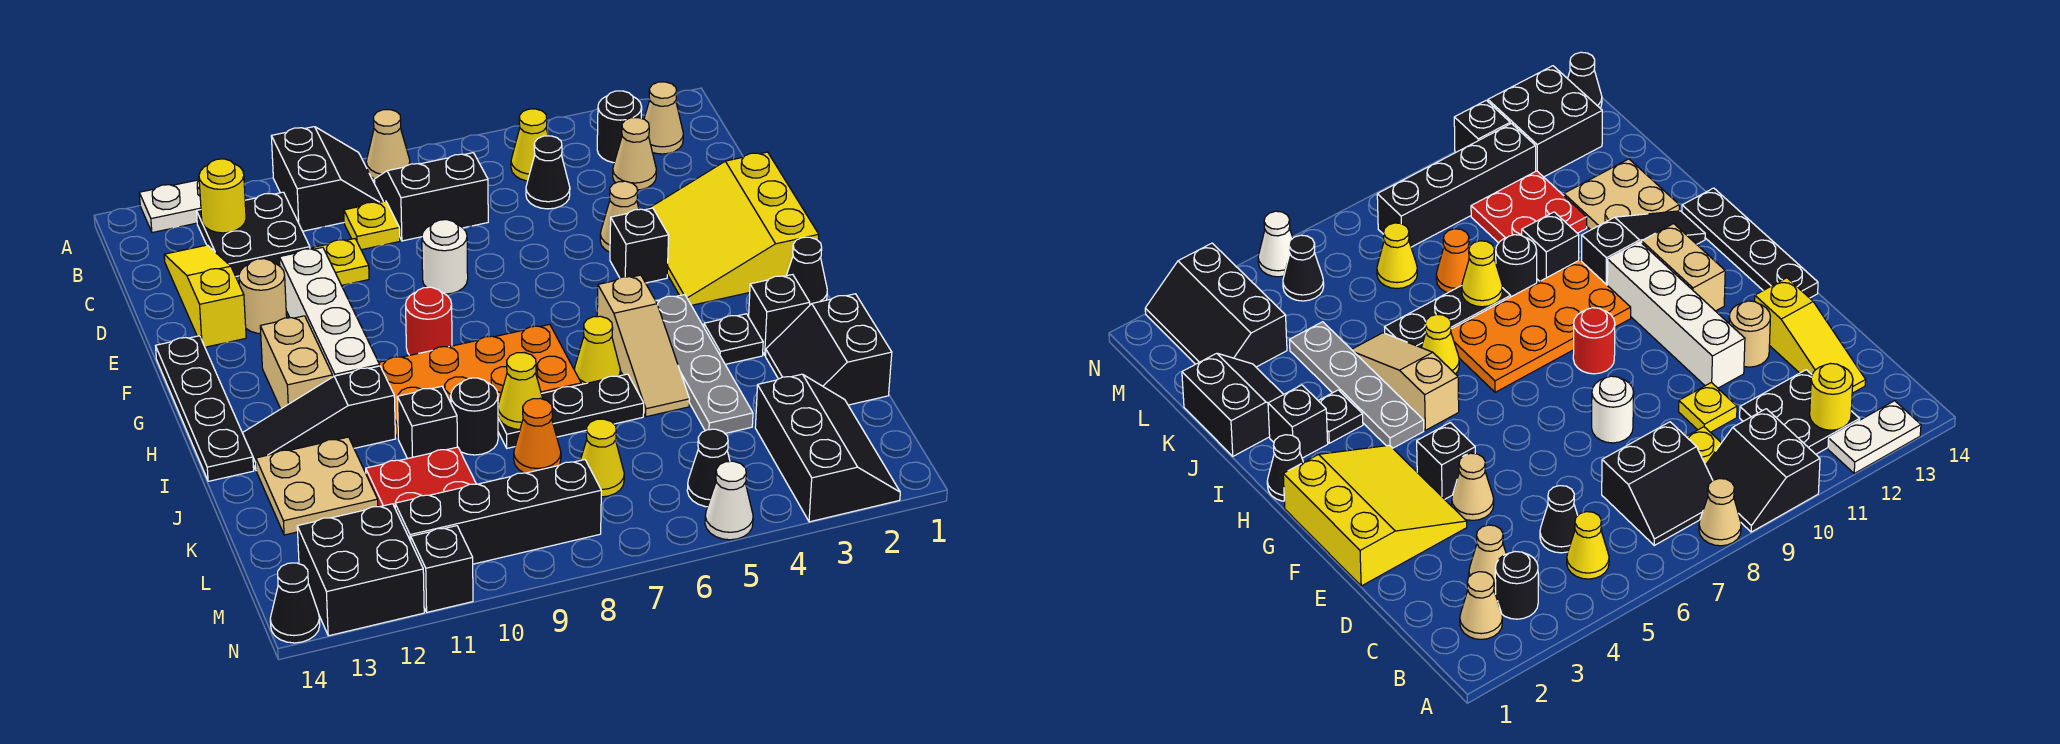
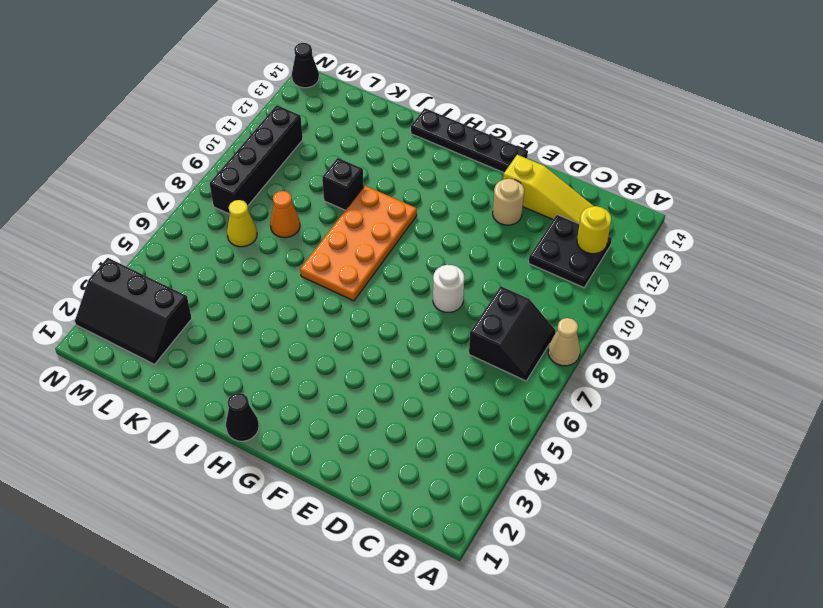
none -> black slope A9:B10 level 1 top 10
none -> white plate A12:A13 level 1
none -> tan cone B2 level 1
none -> black round brick B3 level 1

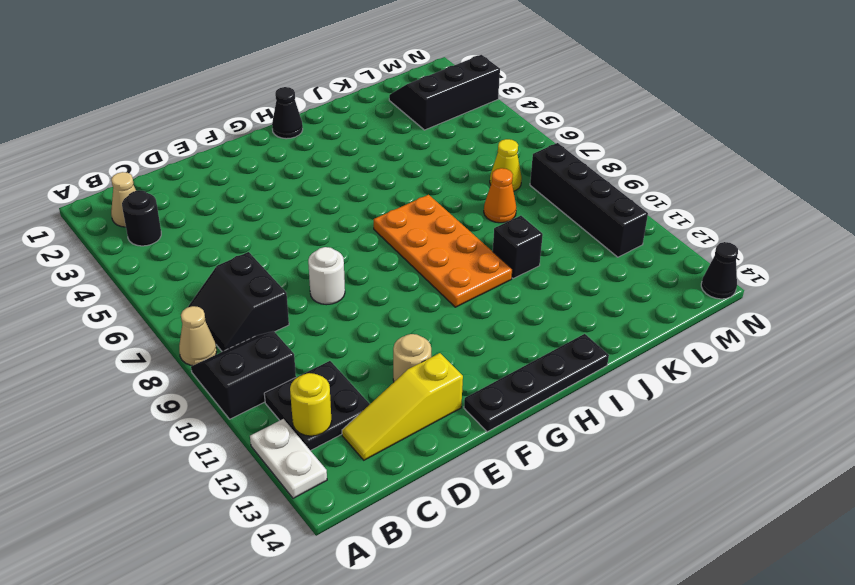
none -> yellow cone B5 level 1
none -> tan cone C3 level 1
none -> black cone C5 level 1
none -> yellow plate C9 level 1

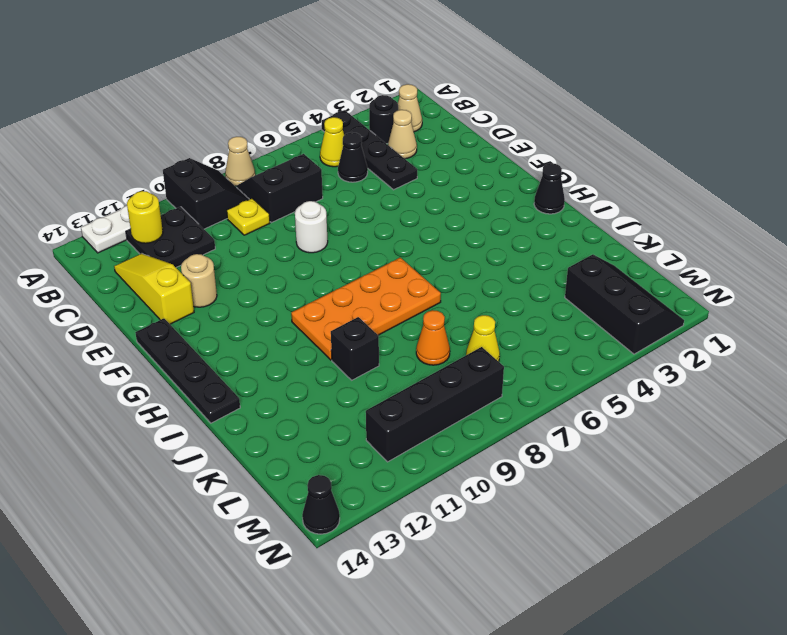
black plate A4:D4 level 1 -> none
none -> yellow plate D10 level 1
none -> yellow slope E1:G3 level 1 top 1
none -> tan cone E4 level 1
none -> white brick E11:H11 level 1

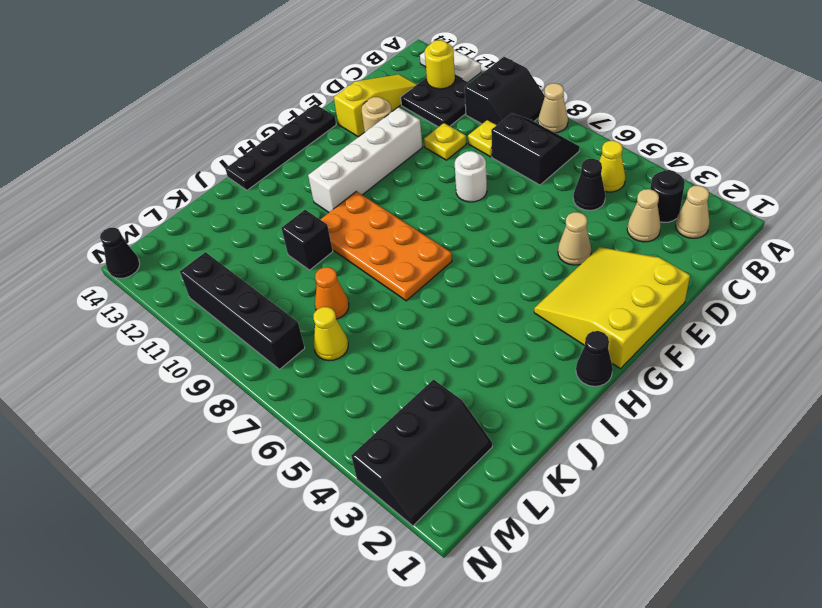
none -> black brick F4 level 1
none -> red round brick G9 level 1
none -> tan brick G12:H12 level 1
none -> grey plate H4:K4 level 1

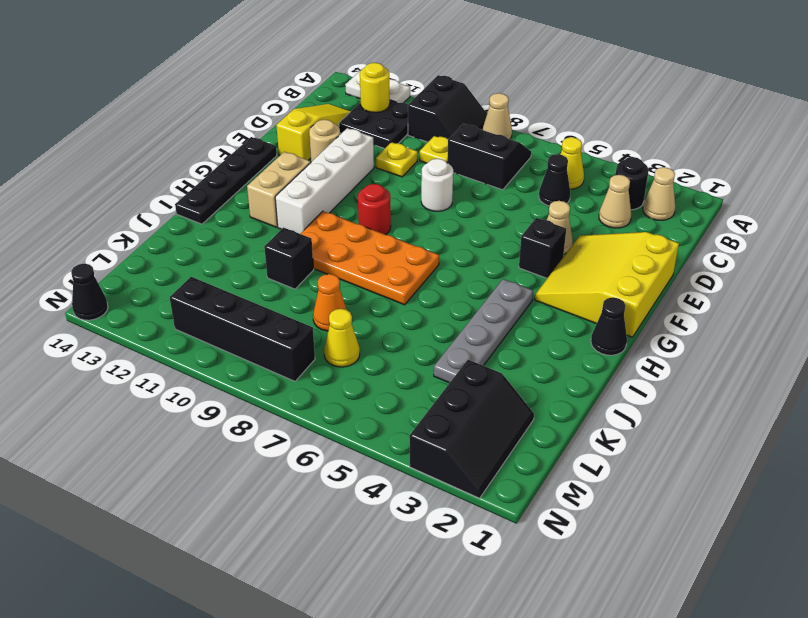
none -> tan slope H5:J5 level 1 top H
none -> black brick I2 level 1
none -> black plate I3 level 1
none -> yellow cone I6 level 1

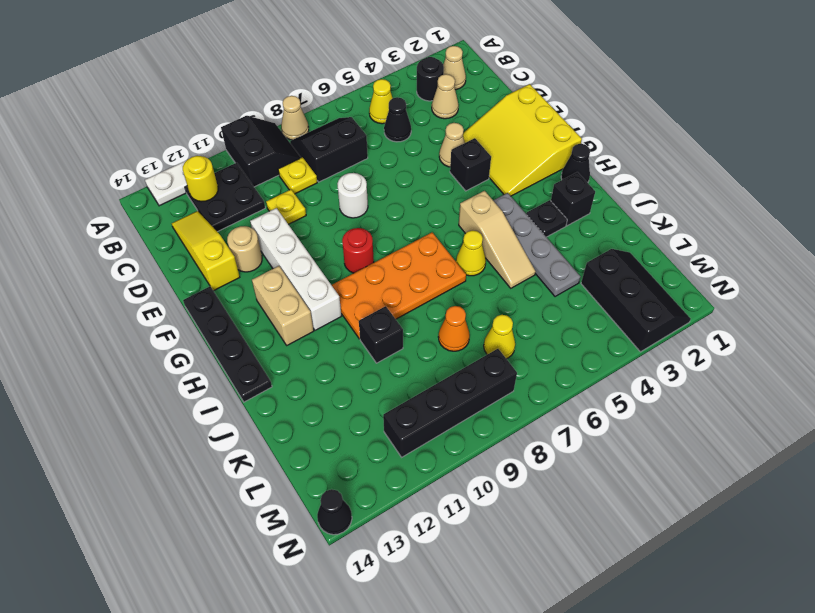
none -> black slope I11:I13 level 1 top 11
none -> black slope J1:K2 level 1 top 1
none -> black plate J6:J8 level 1
none -> black round brick J9 level 1

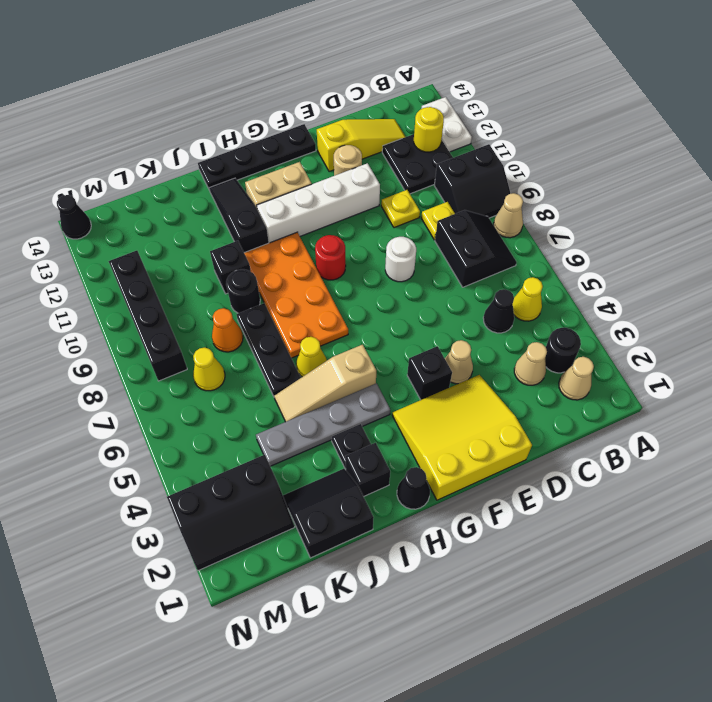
none -> tan plate J12:K13 level 1
none -> red plate K10:L11 level 1
none -> black cone M5 level 1
none -> black brick M12:N13 level 1

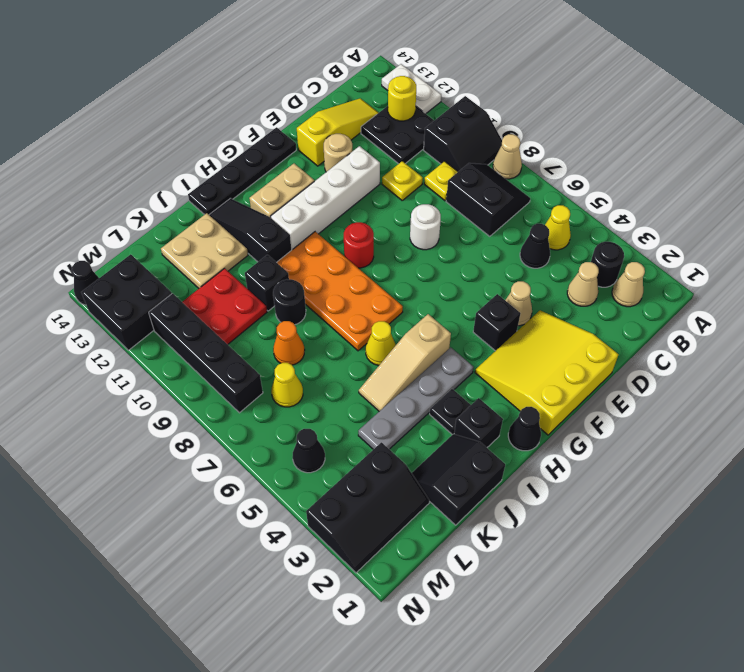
none -> black plate J6:J8 level 1
none -> white cone N5 level 1
none -> black brick N11 level 1
none -> yellow cone J8 level 2

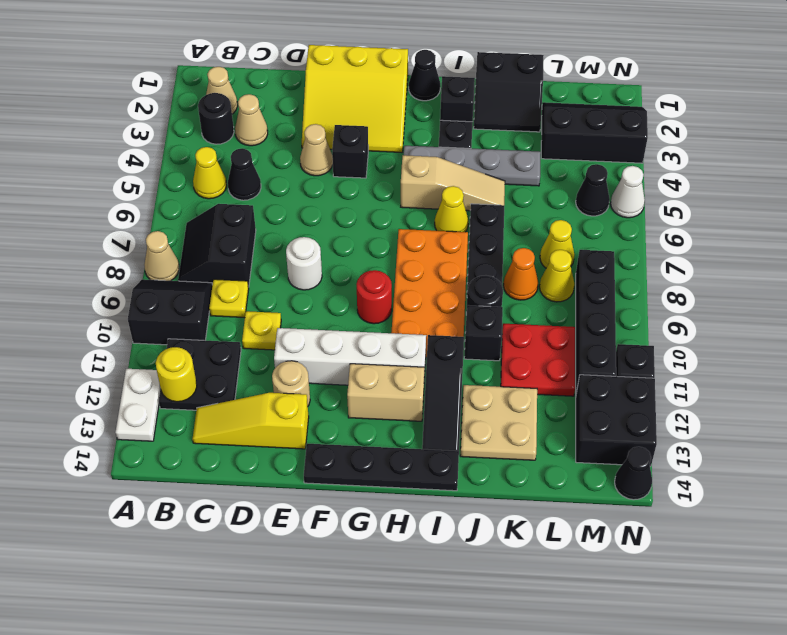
yellow cone L8 level 1 -> yellow cone J8 level 2

